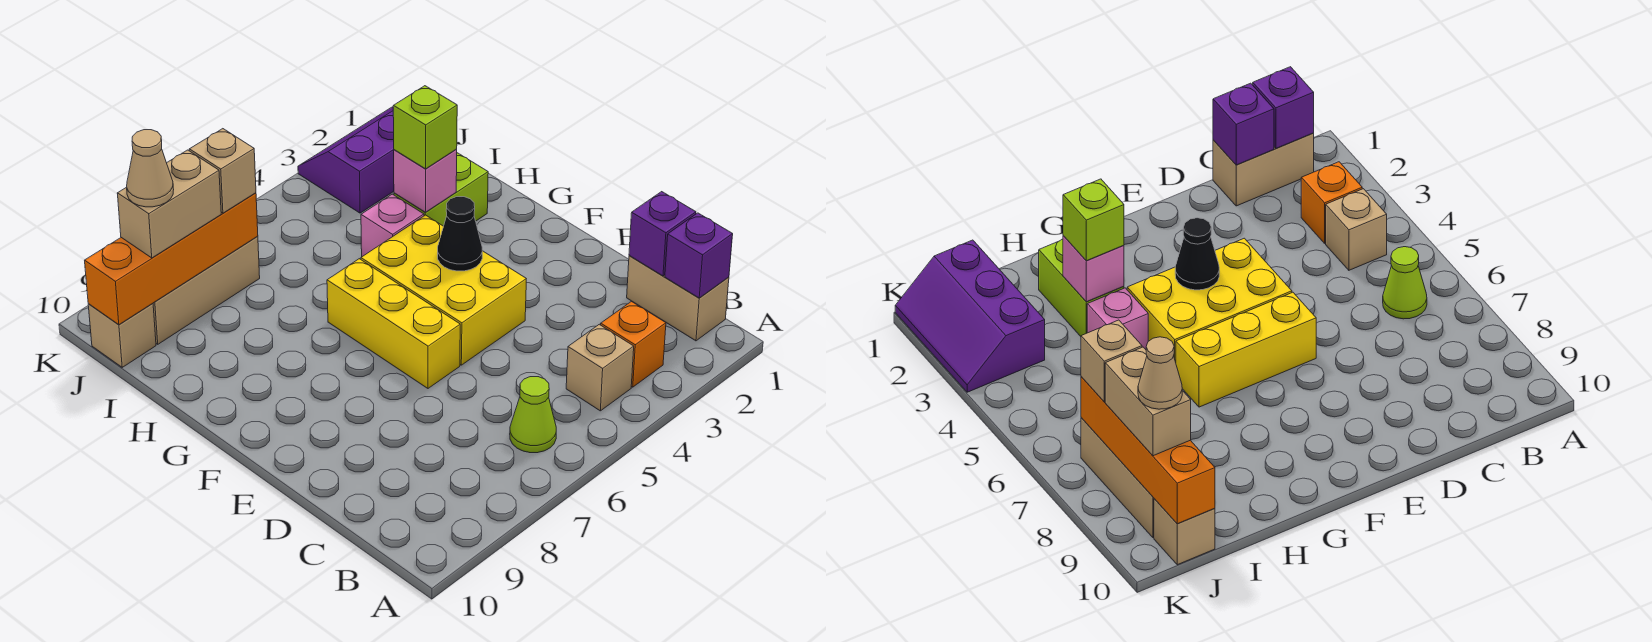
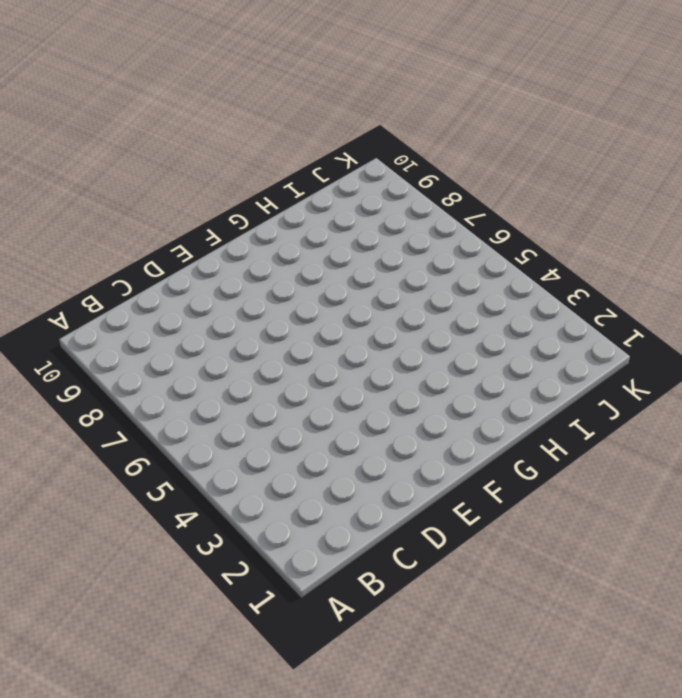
none -> tan brick B1:C1 level 1
none -> orange brick B3 level 1
none -> tan brick B4 level 1

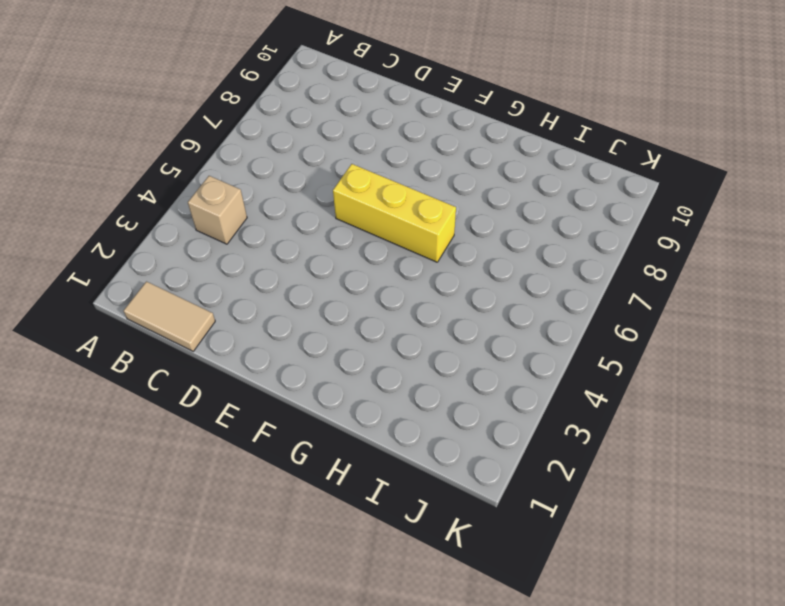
tan tile B1:C1 level 1 -> tan brick B1:C1 level 1
none -> orange brick B3 level 1
none -> lime cone B6 level 1
none -> yellow brick E4:G5 level 1

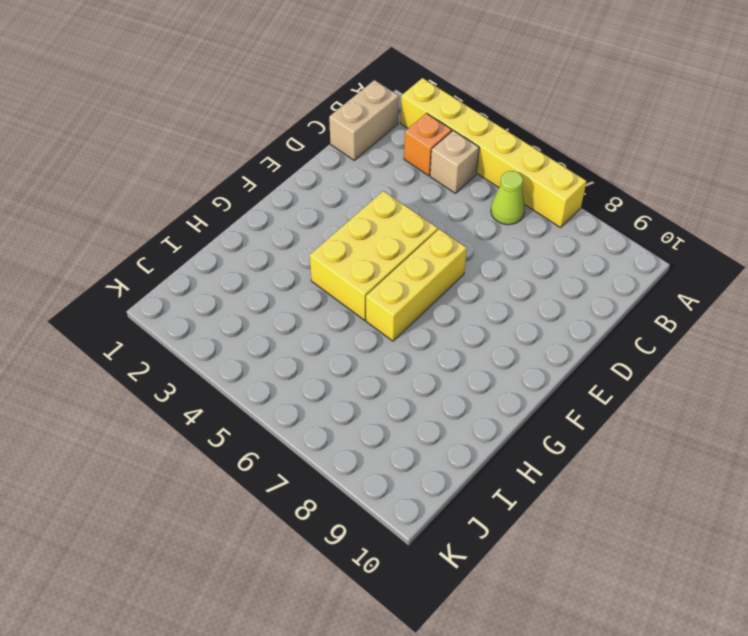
yellow brick A2:A7 level 1 -> none
none -> lime brick H2:H3 level 1
none -> pink brick H4 level 1
none -> purple slope J1:K3 level 1 top J

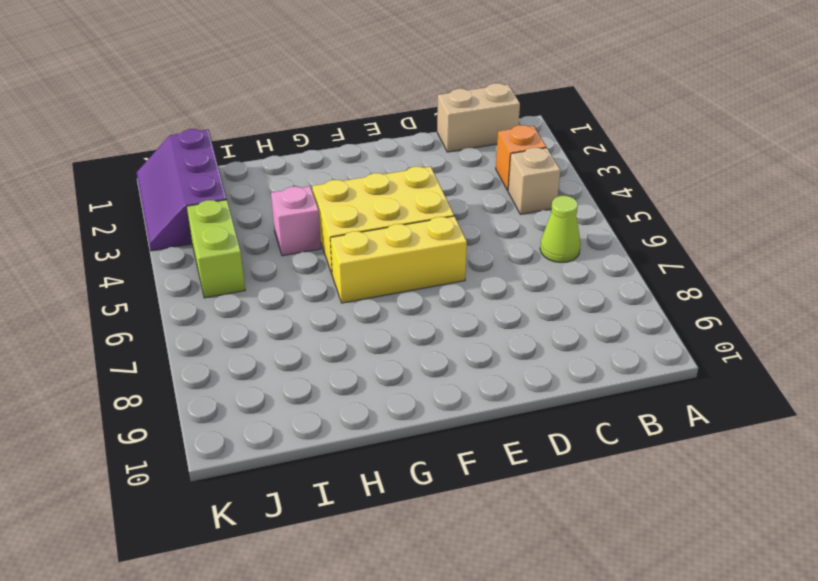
lime brick J4:J5 level 1 -> lime brick H2:H3 level 1
none -> tan brick J7:J9 level 1
none -> tan brick J10 level 1
none -> purple brick B1 level 2

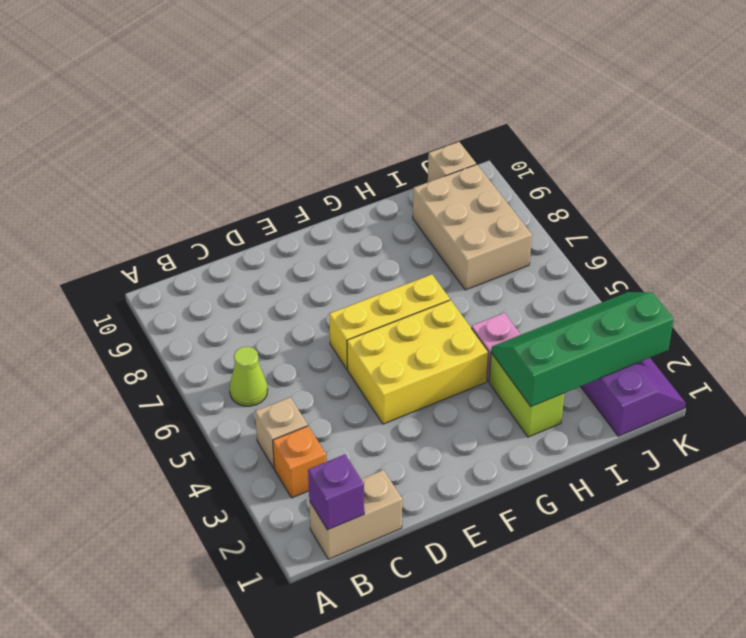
green slope H2:K3 level 2 top 2 -> pink brick H3 level 2
tan brick I7:J9 level 1 -> tan brick J7:J9 level 1
none -> purple brick C1 level 2
none -> black cone F4 level 2
none -> orange brick J7:J10 level 2

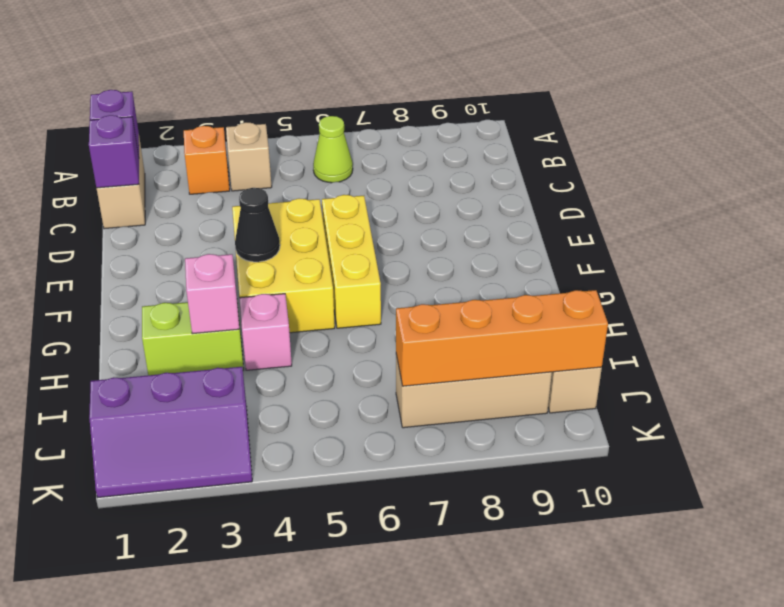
none -> lime brick H3 level 3
none -> tan brick J7 level 3
none -> tan brick J8:J9 level 3

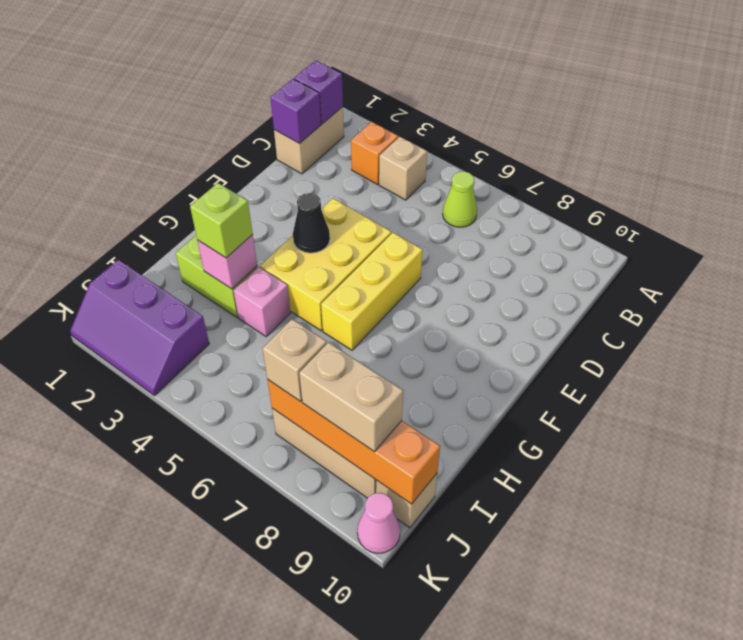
pink cone K10 level 1 -> none
none -> tan cone J9 level 4

